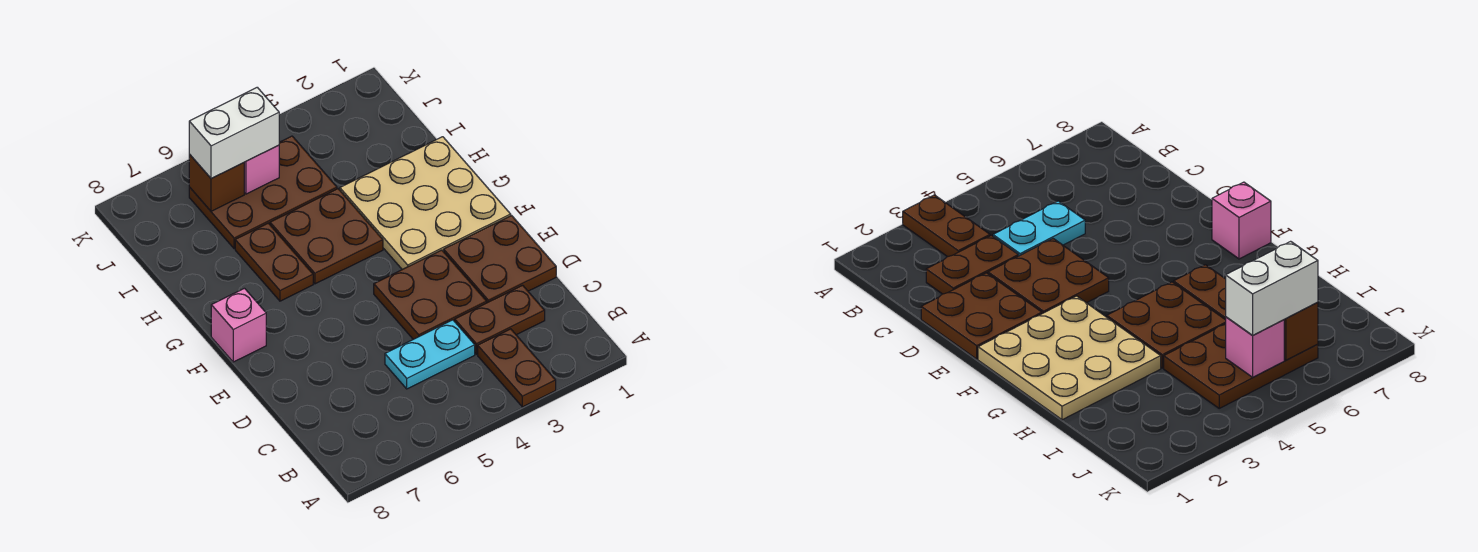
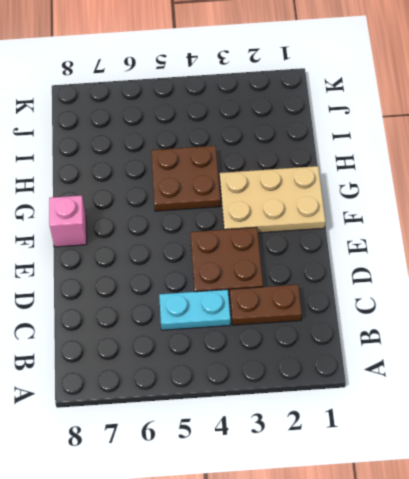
tan plate F1:G3 level 1 -> tan plate F1:H3 level 1
none -> brown plate A3:B3 level 1
none -> brown plate D1:E2 level 1
none -> brown plate G6:H6 level 1

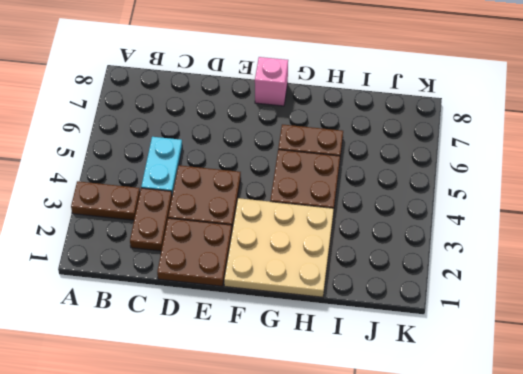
none -> brown plate I4:J6 level 1
none -> pink brick J5 level 2
none -> brown brick J6 level 2

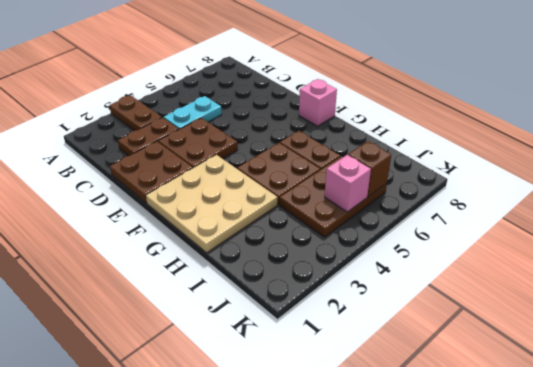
none -> white brick J5:J6 level 3

